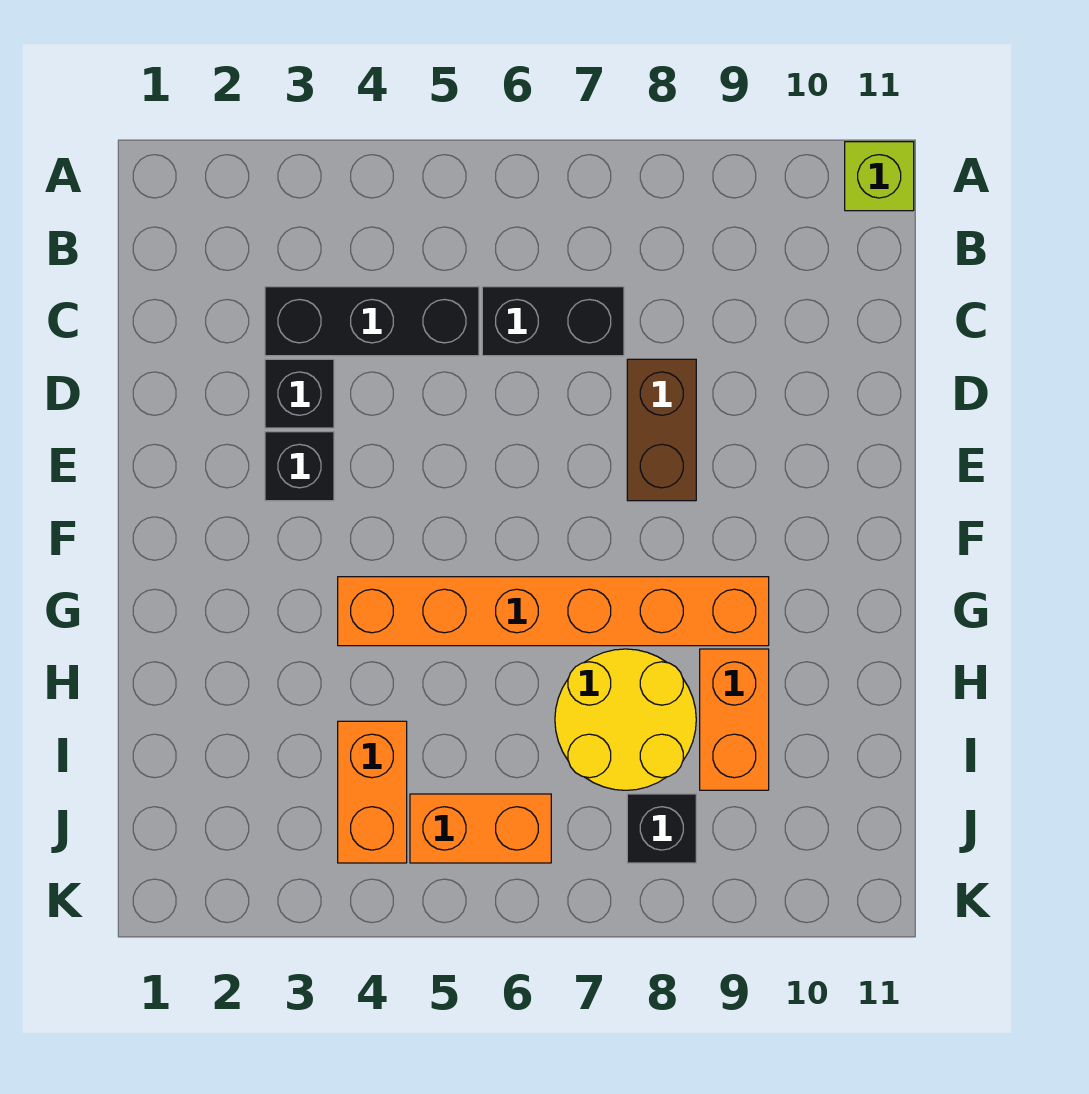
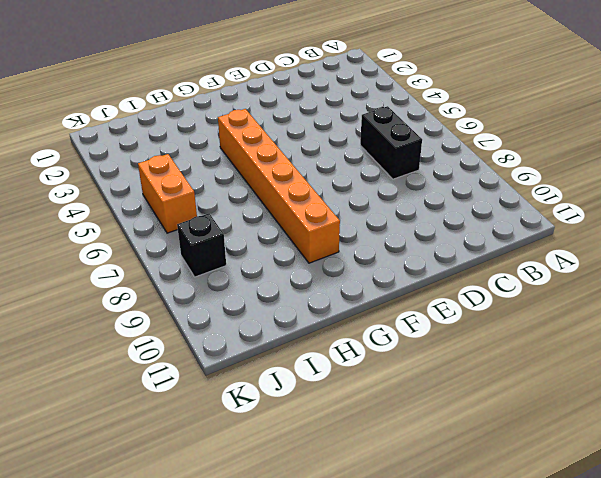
none -> lime brick A11 level 1
none -> black brick C3:C5 level 1
none -> black brick D3 level 1

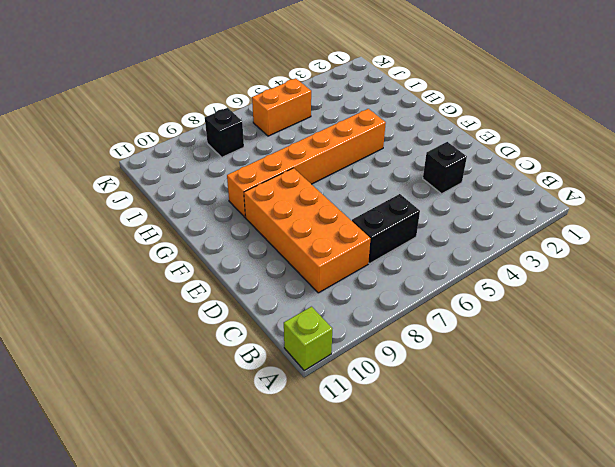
orange brick C8:F9 level 1 -> brown brick D8:E8 level 1
none -> black brick C3:C5 level 1
none -> black brick E3 level 1
none -> yellow round brick H7:I8 level 1

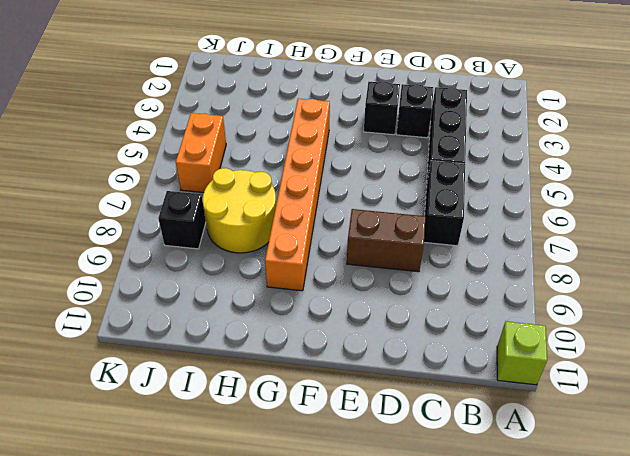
none -> orange brick H9:I9 level 1
none -> orange brick I4:J4 level 1

